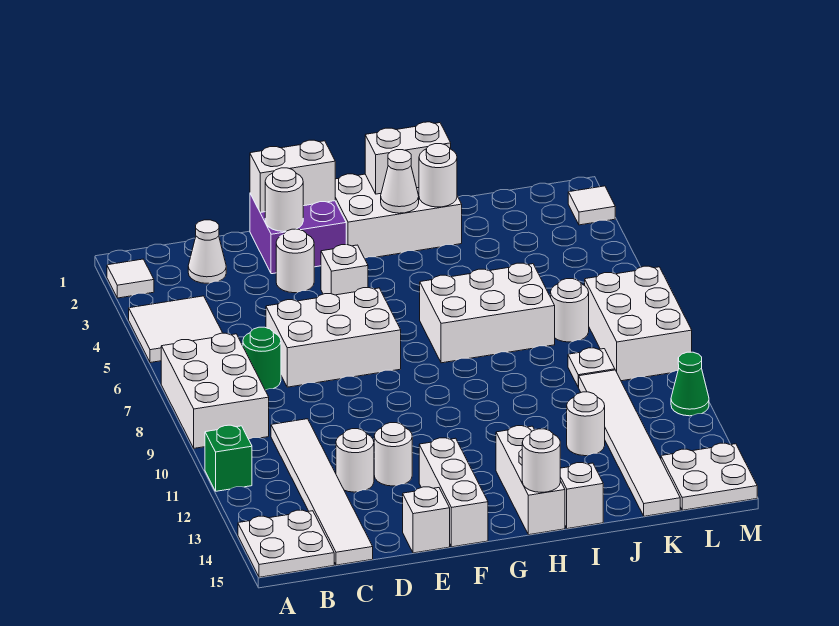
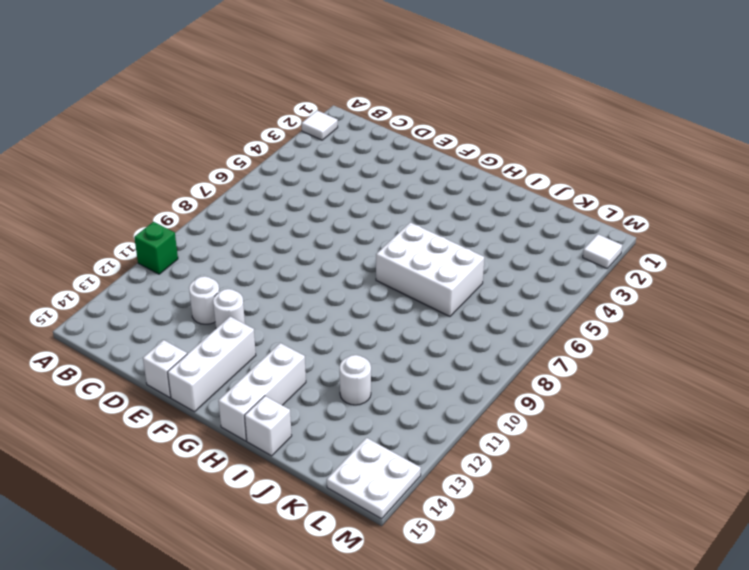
none -> white tile A4:B5 level 1
none -> white brick A7:B9 level 1
none -> white plate A14:B15 level 1
none -> white cone C2 level 1

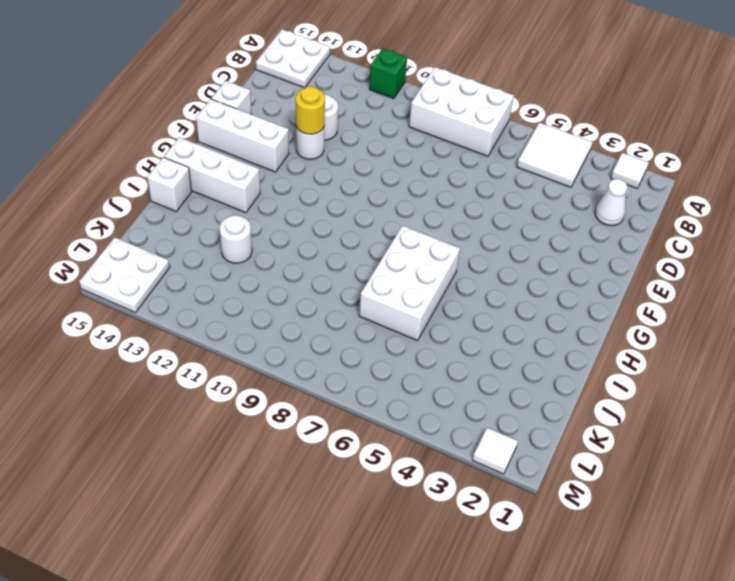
yellow round brick E12 level 2 -> none
none -> green round brick C7 level 1
none -> white tile C10:C15 level 1
none -> white brick D6:F7 level 1
none -> purple brick E1:F2 level 1

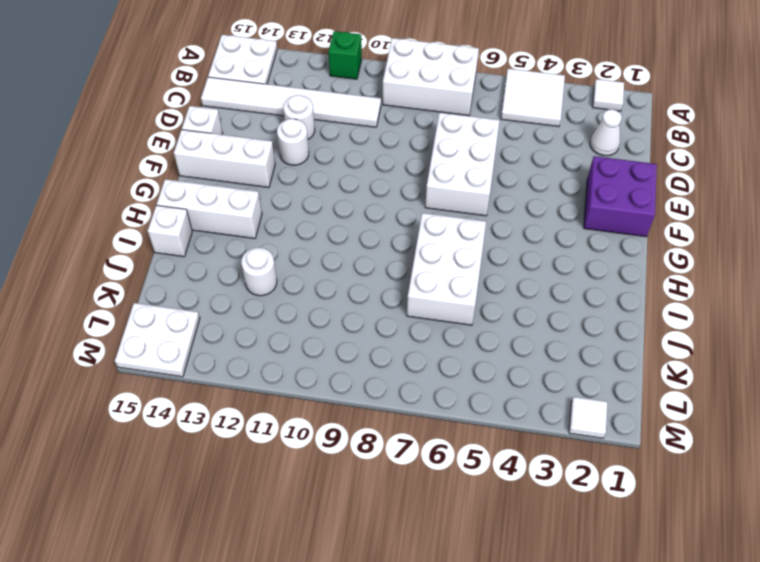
none -> green round brick C7 level 1
none -> white round brick E3 level 1
none -> white brick F4 level 1
none -> white brick G1:I2 level 1

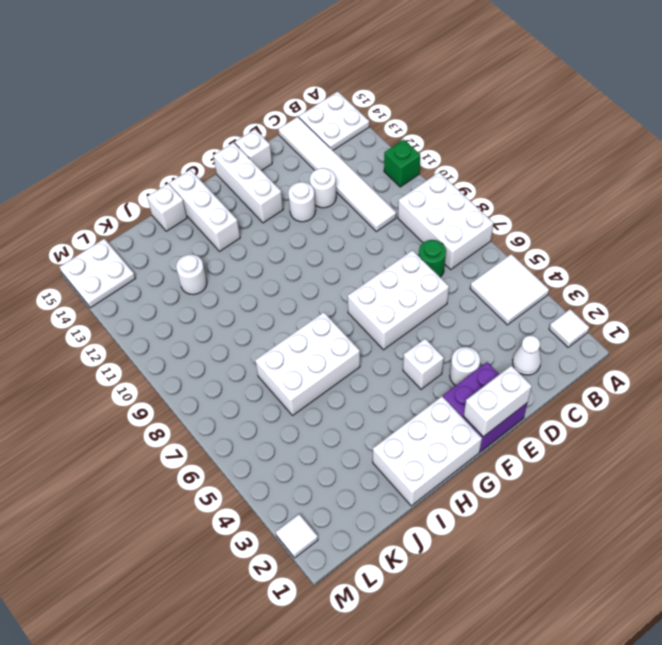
none -> white round brick K7 level 1
none -> white plate K9 level 1
none -> white tile K10:K15 level 1
none -> white brick L7:M9 level 1

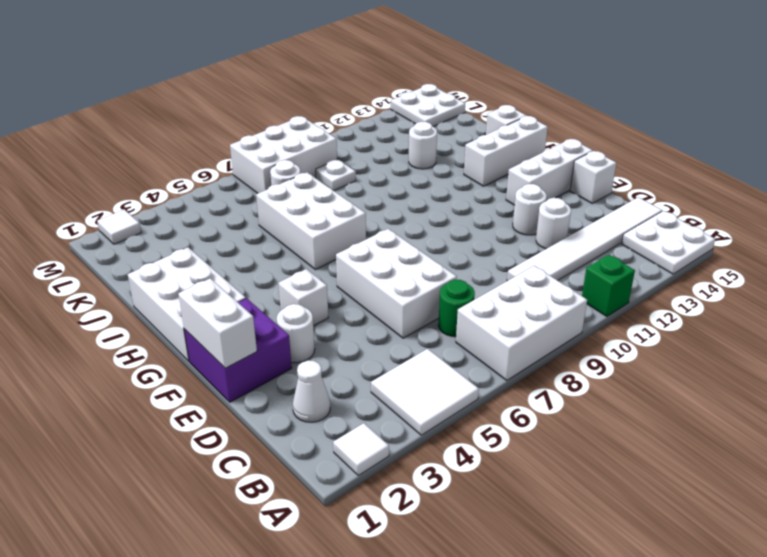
none -> white tile K10:K15 level 1
none -> green cone M11 level 1
none -> white round brick E2 level 2
none -> white brick H1:I1 level 2

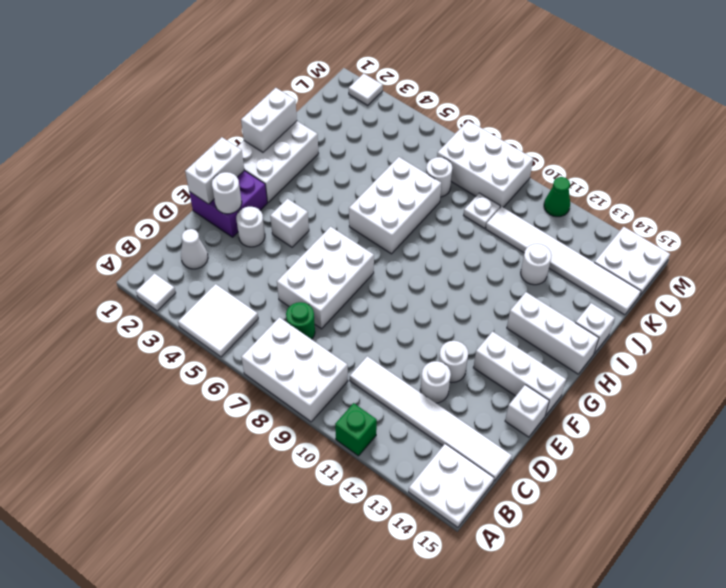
none -> white cone H2 level 2
none -> white round brick H15 level 2
none -> white round brick I2 level 2

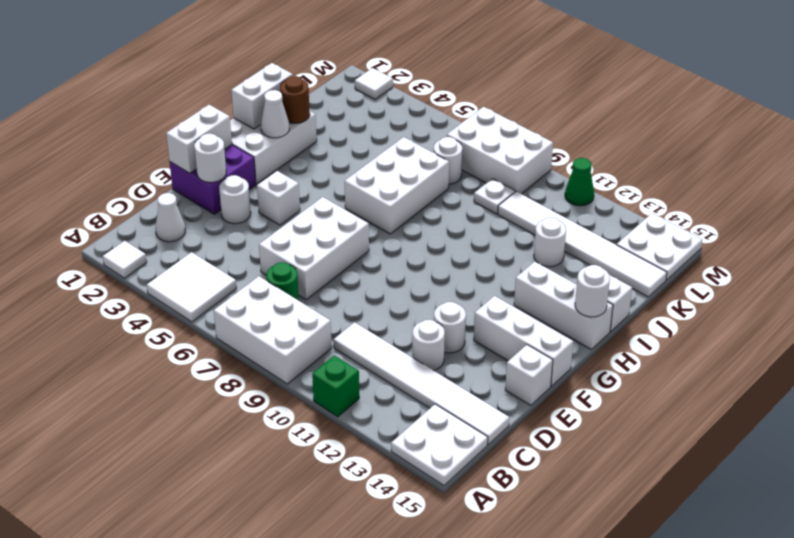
brown round brick I2 level 2 -> white round brick I2 level 2

